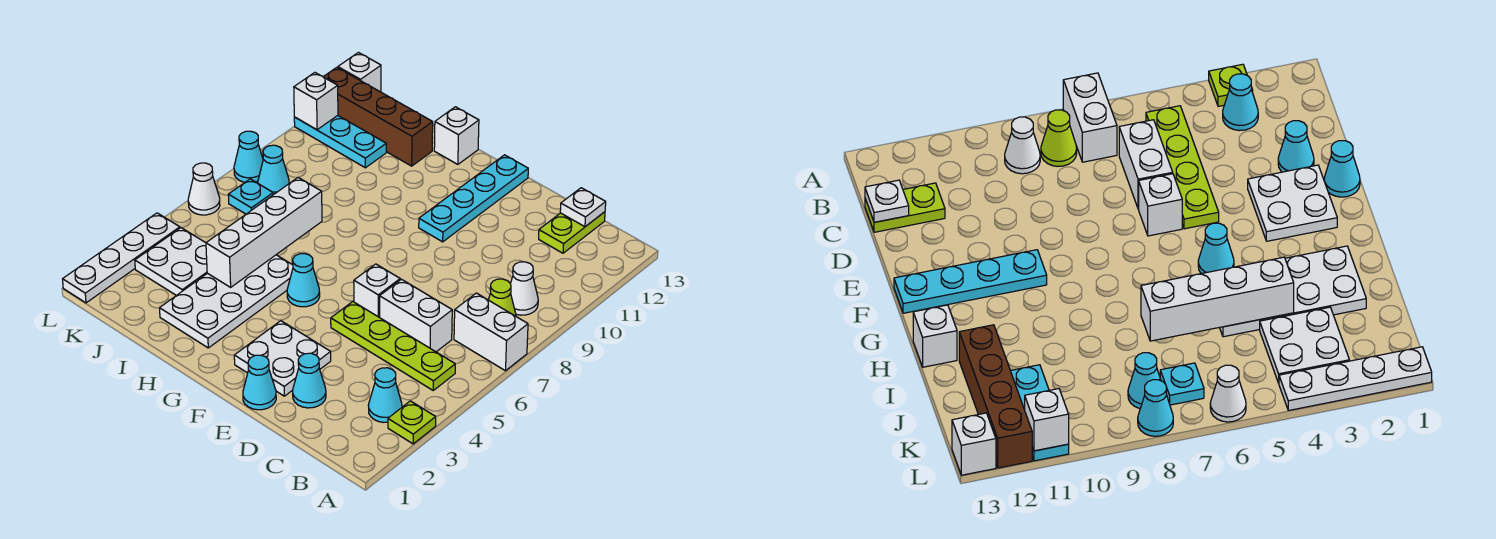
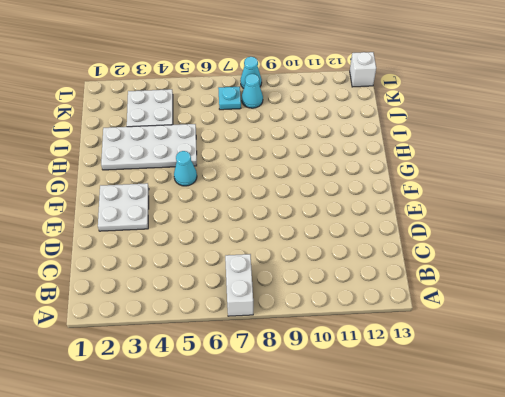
none -> lime plate A3 level 1
none -> cyan cone B3 level 1
none -> lime plate B5:E5 level 1

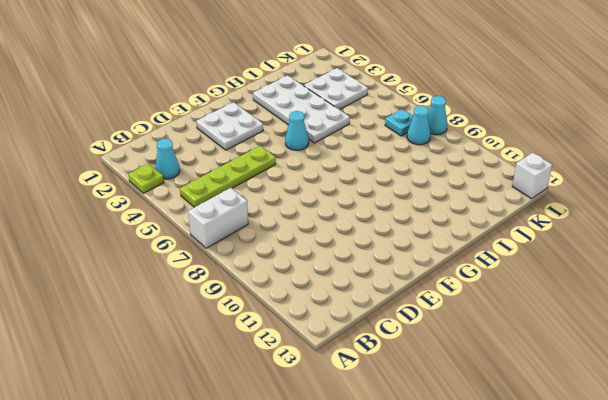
none -> lime cone B8 level 1
none -> white cone B9 level 1
none -> white brick C6:D6 level 1

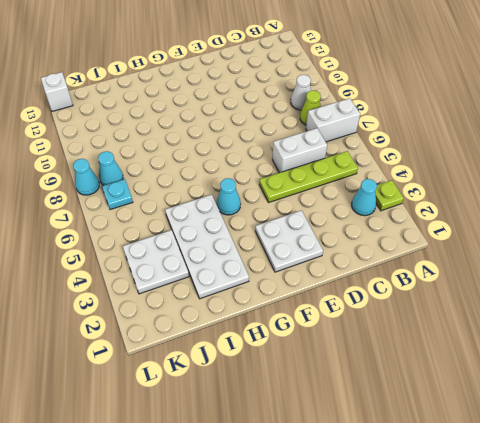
none -> lime plate C12:C13 level 1
none -> cyan cone D2 level 1
none -> cyan cone E1 level 1

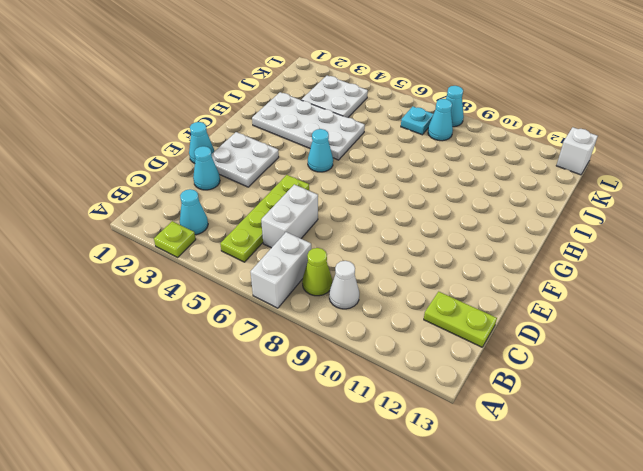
none -> white brick E6 level 1
none -> cyan plate F10:F13 level 1
none -> white brick H13 level 1

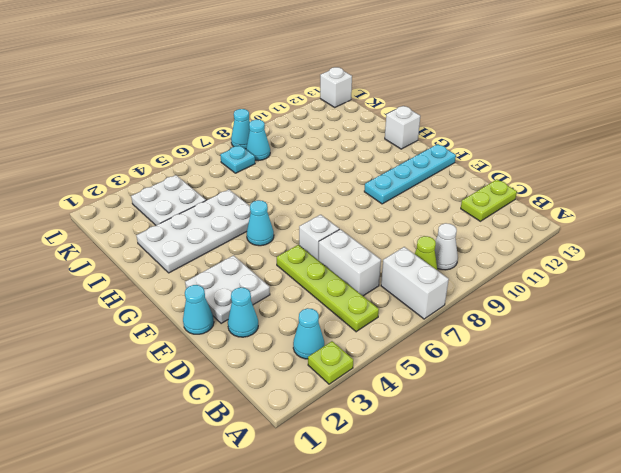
none -> brown brick I12:L12 level 1
none -> cyan plate J11:L11 level 1
none -> white plate L1:L4 level 1

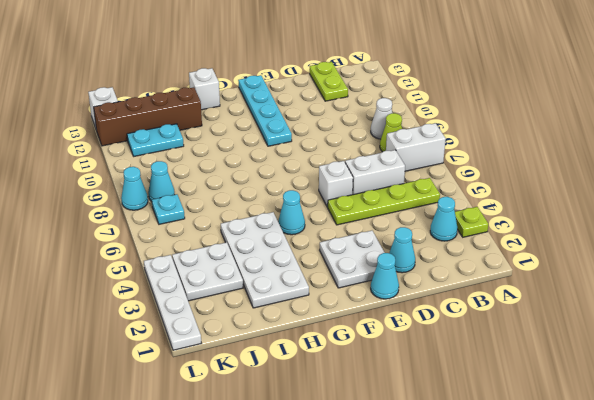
cyan plate J11:K11 level 1 -> cyan plate J11:L11 level 1
none -> white cone L6 level 1
none -> white plate C13 level 2
none -> white brick I4:I7 level 2

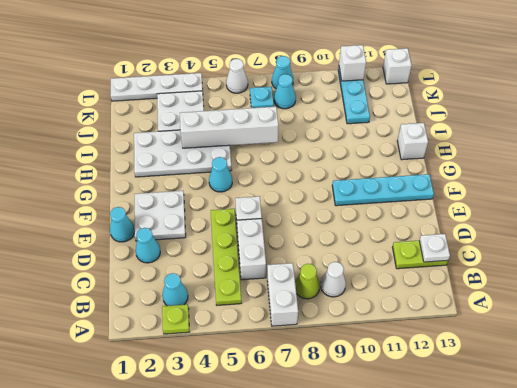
none -> brown brick I12:L12 level 1

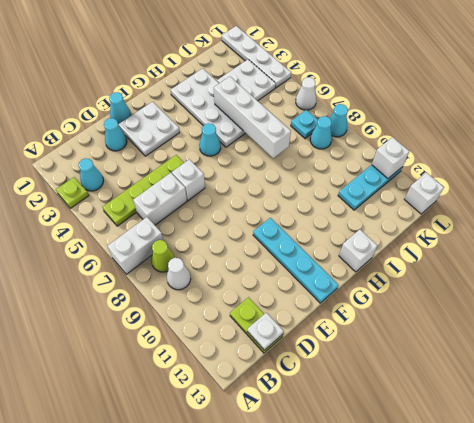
none -> brown brick I12:L12 level 1

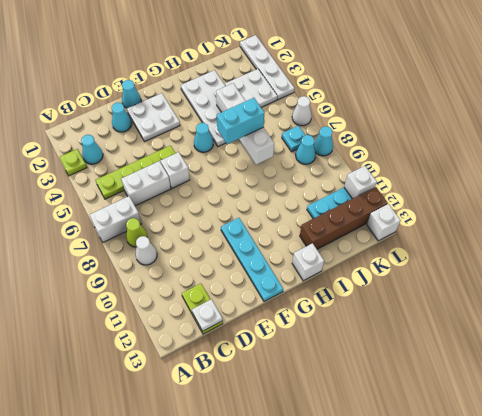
cyan brick H6:I6 level 3 -> none

